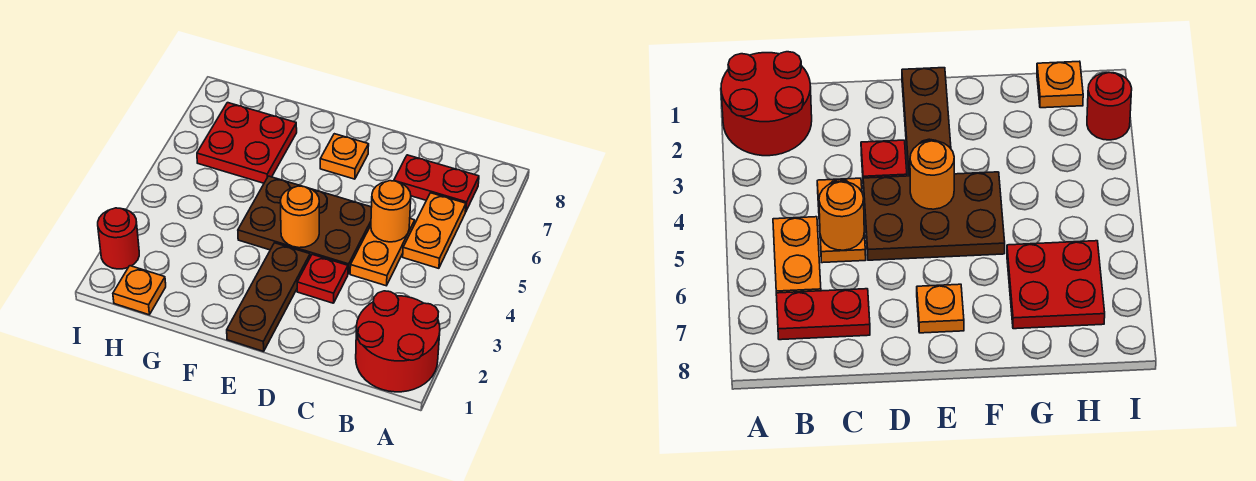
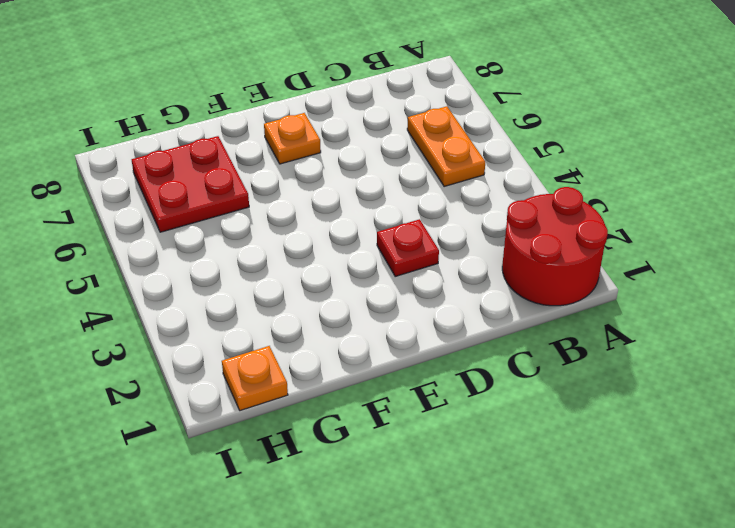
none -> red plate B7:C7 level 1
none -> orange plate C4:C5 level 1
none -> brown plate D4:F5 level 1

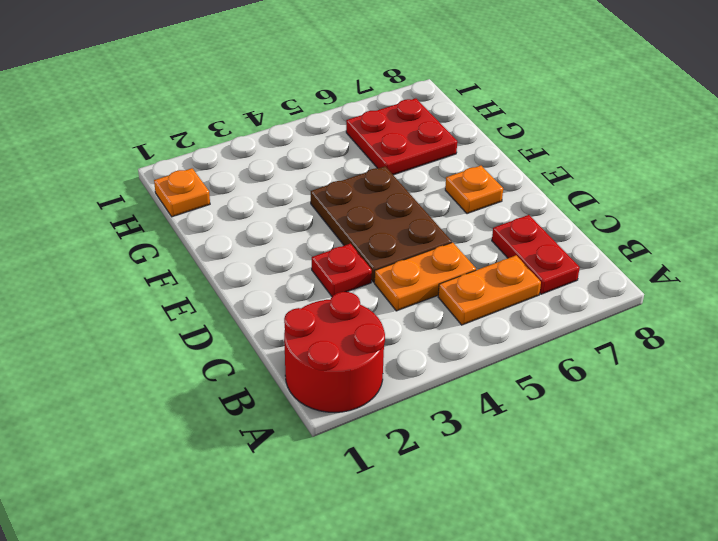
none -> brown plate E1:E3 level 1
none -> red round brick I2 level 1
none -> orange round brick C5 level 2

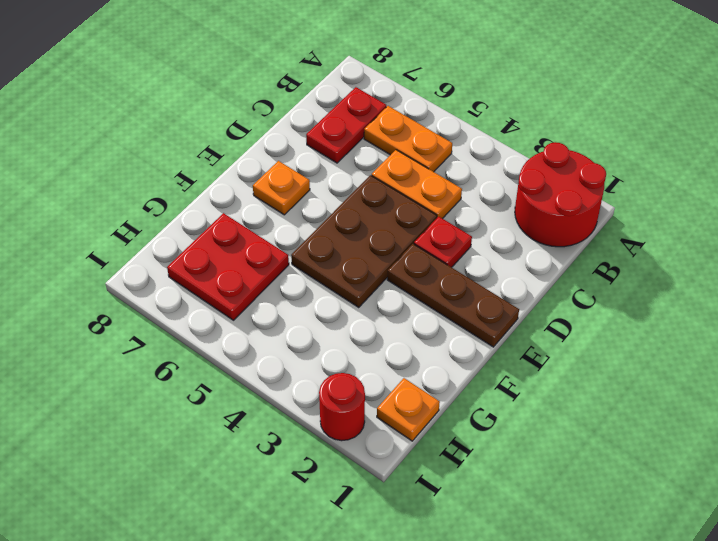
none -> orange round brick C5 level 2
none -> orange round brick E4 level 2

